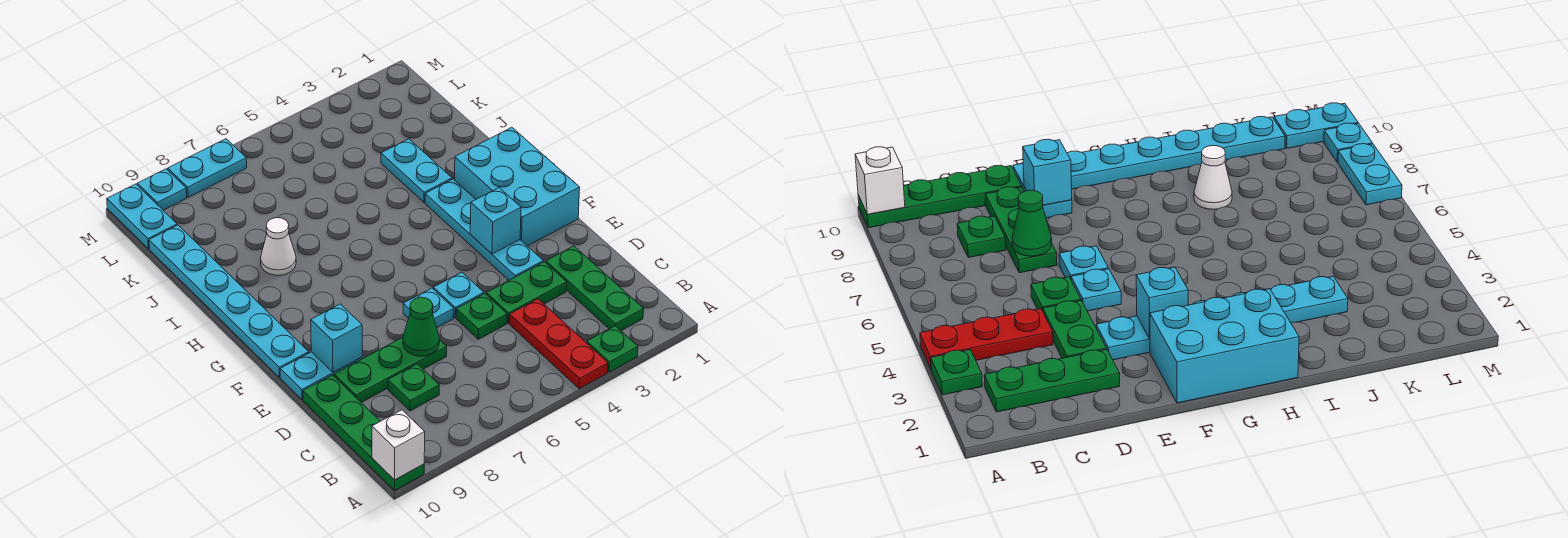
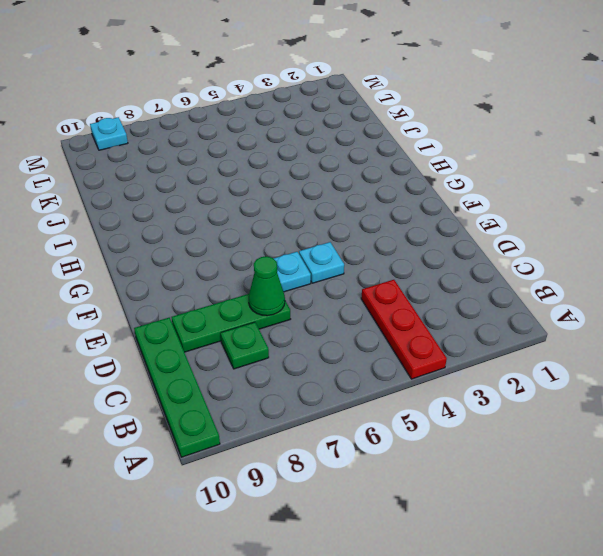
none -> green plate A3 level 1
none -> green plate B2:D2 level 1
none -> green plate D3:D4 level 1

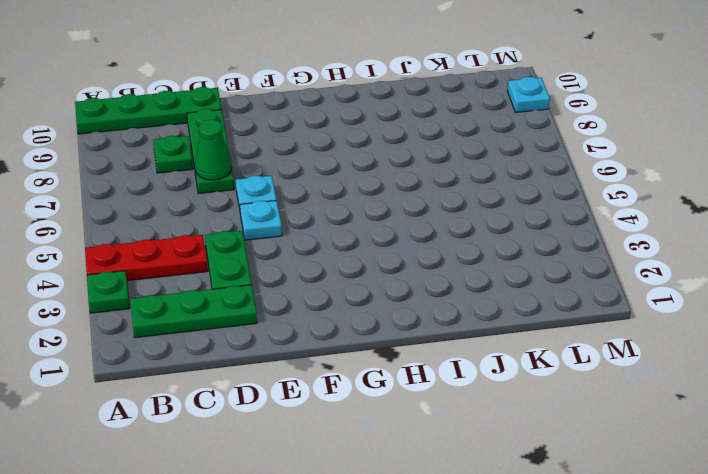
none -> green plate D5 level 1
none -> cyan plate E3:H3 level 1
none -> cyan plate E9:E10 level 1

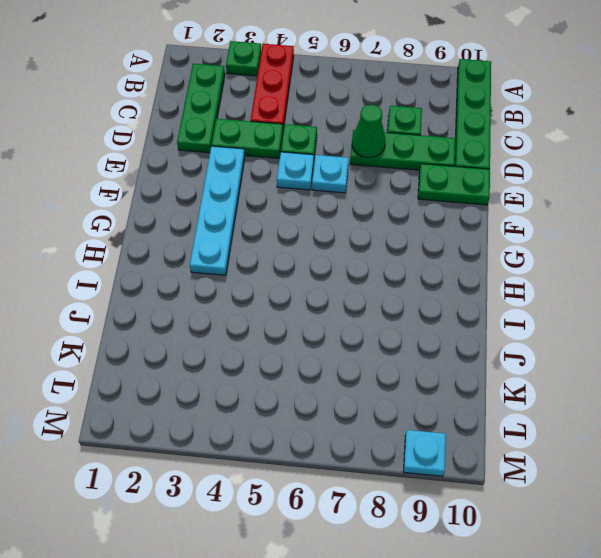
green plate E9:E10 level 1 -> cyan plate E9:E10 level 1
none -> cyan brick F1:H2 level 1
none -> cyan plate F10:K10 level 1
none -> cyan plate I3:J3 level 1

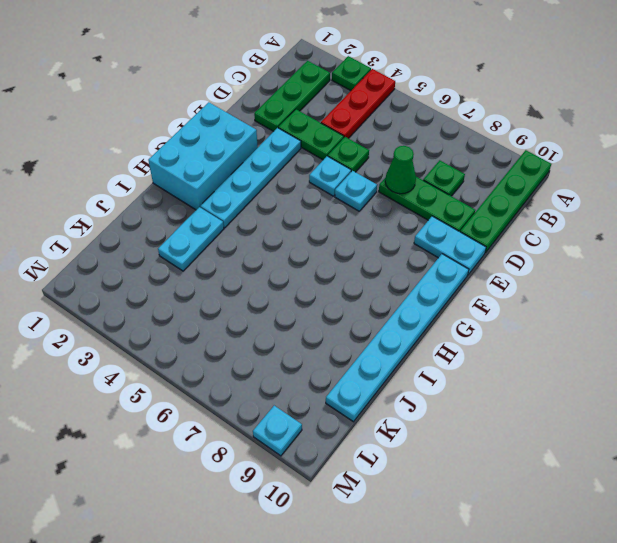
none -> white cone I8 level 1
none -> cyan plate L10:M10 level 1
none -> cyan plate M7:M8 level 1

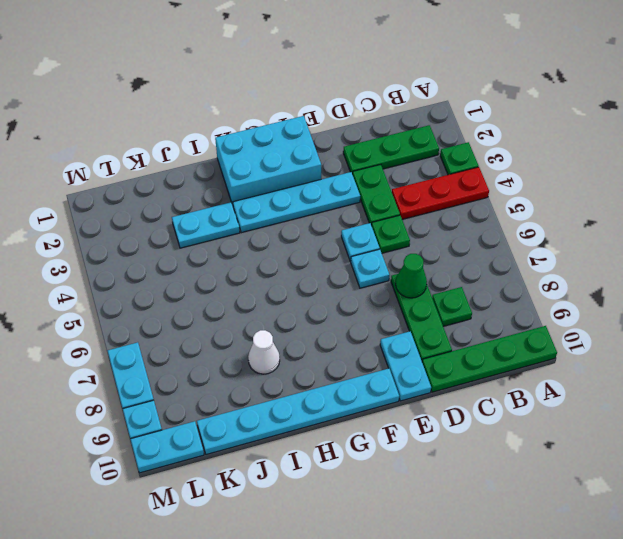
none -> white brick A10 level 2
none -> cyan brick E9 level 2
none -> cyan brick F3 level 2

